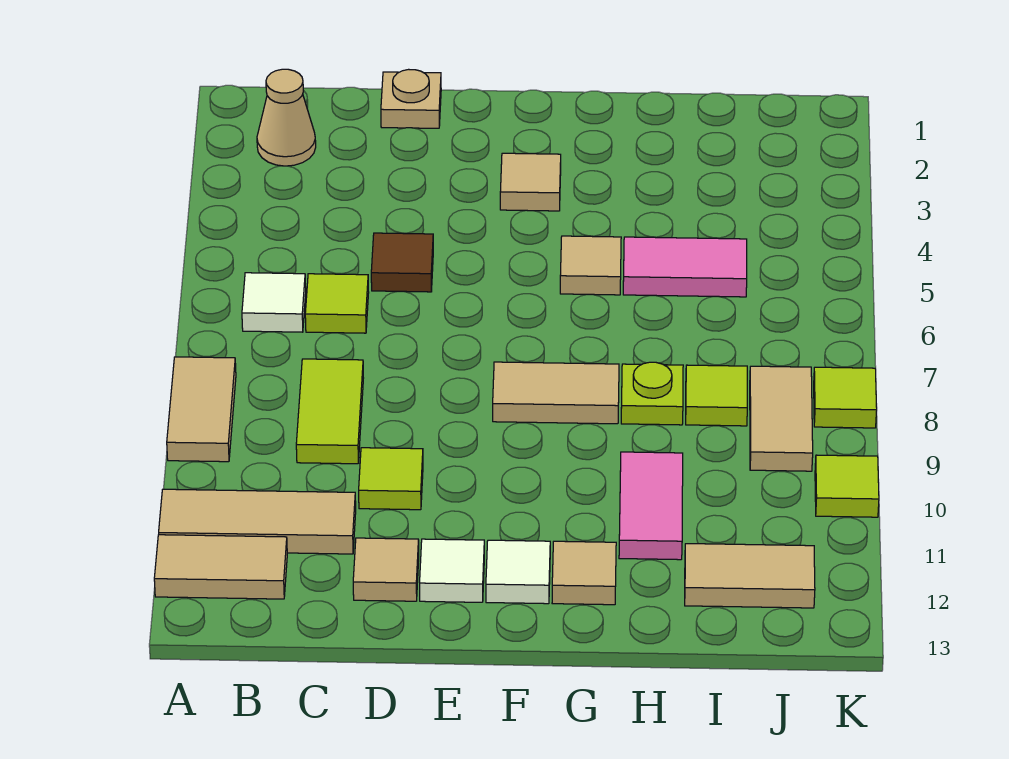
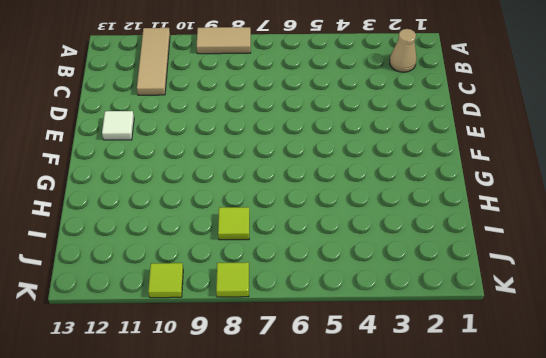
none -> tan tile A12:B12 level 1
none -> white tile B6 level 1
none -> lime tile C6 level 1

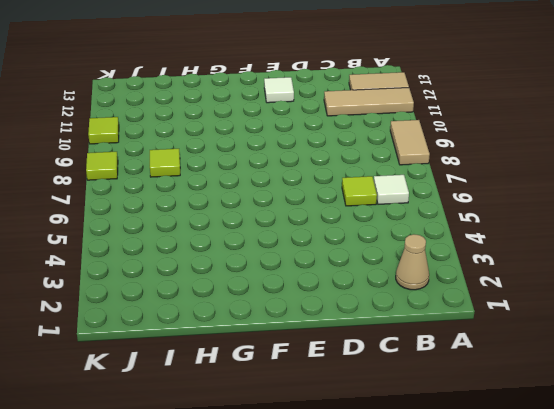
none -> lime tile C8:C9 level 1
none -> tan plate D1 level 1
none -> brown tile D5 level 1

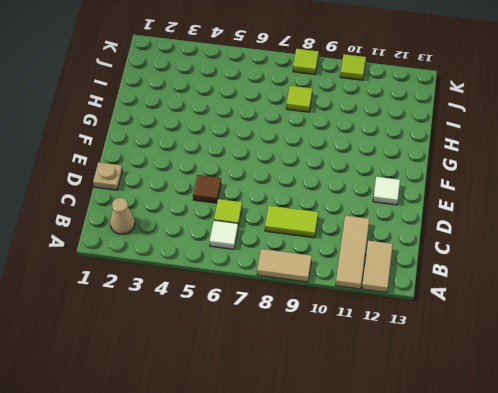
none -> lime tile D10 level 1
none -> tan tile D12 level 1
none -> tan tile F3 level 1

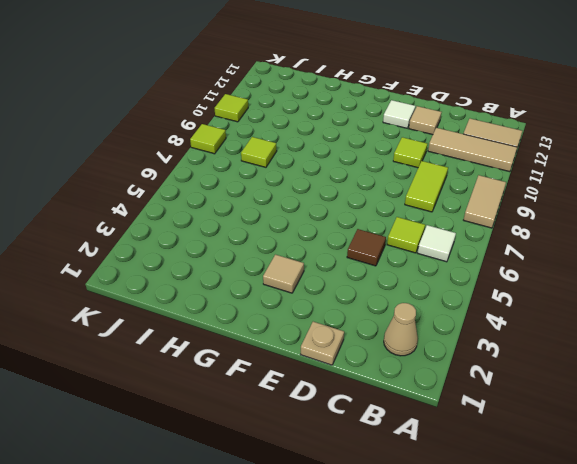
none -> tan tile F8:G8 level 1
none -> white tile F12 level 1
none -> tan tile G5 level 1

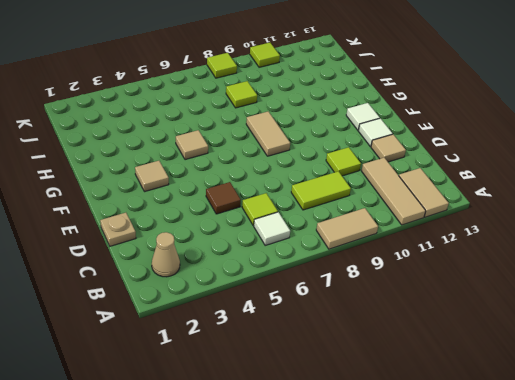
none -> tan tile G12 level 1
none -> pink tile H5:I5 level 1
none -> lime plate H8 level 1

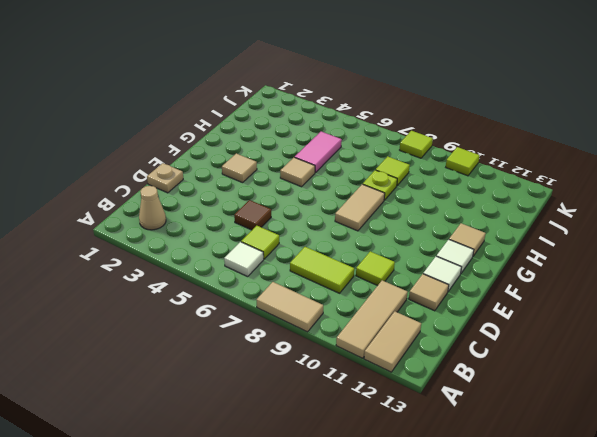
none -> pink tile H10:H11 level 1
none -> tan tile I12:J12 level 1
none -> tan tile J8:J9 level 1

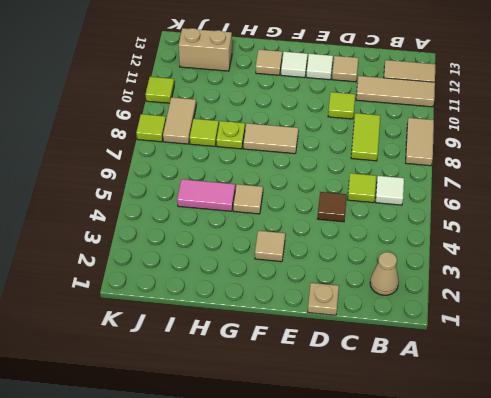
tan brick I12:J12 level 1 -> tan tile I12:J12 level 1
none -> pink tile H10:H11 level 1

